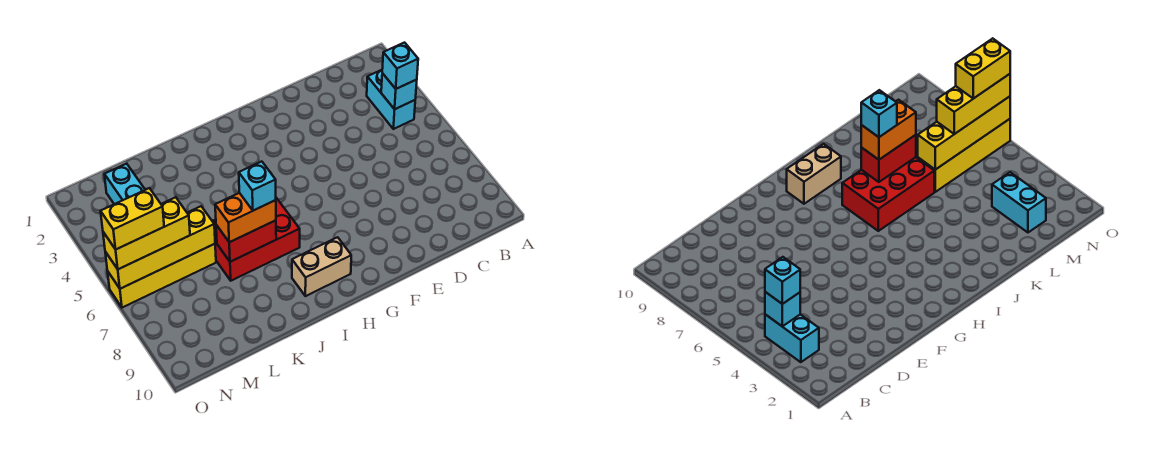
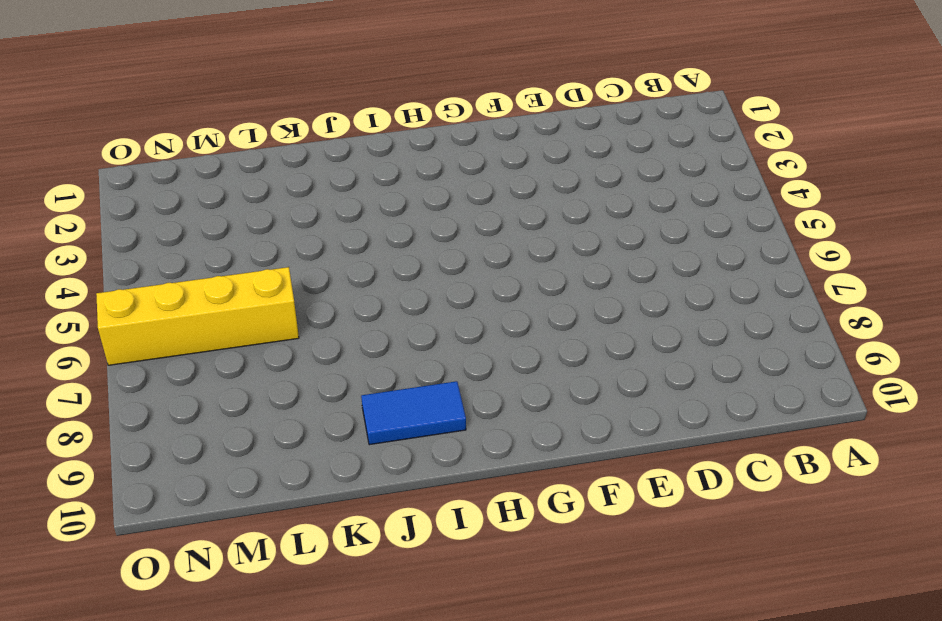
blue tile I9:J9 level 1 -> tan brick H9:I9 level 1
none -> cyan brick B3:B4 level 1
none -> red brick I6:K7 level 1
none -> cyan brick M2:M3 level 1

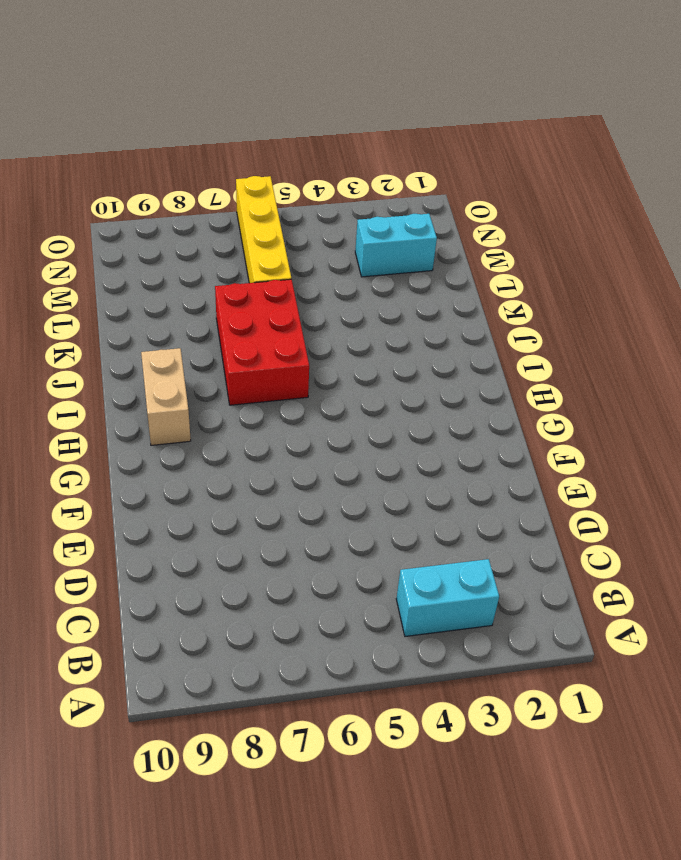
none -> cyan brick B4 level 2
none -> red brick J7:K7 level 2
none -> yellow brick L6:O6 level 2

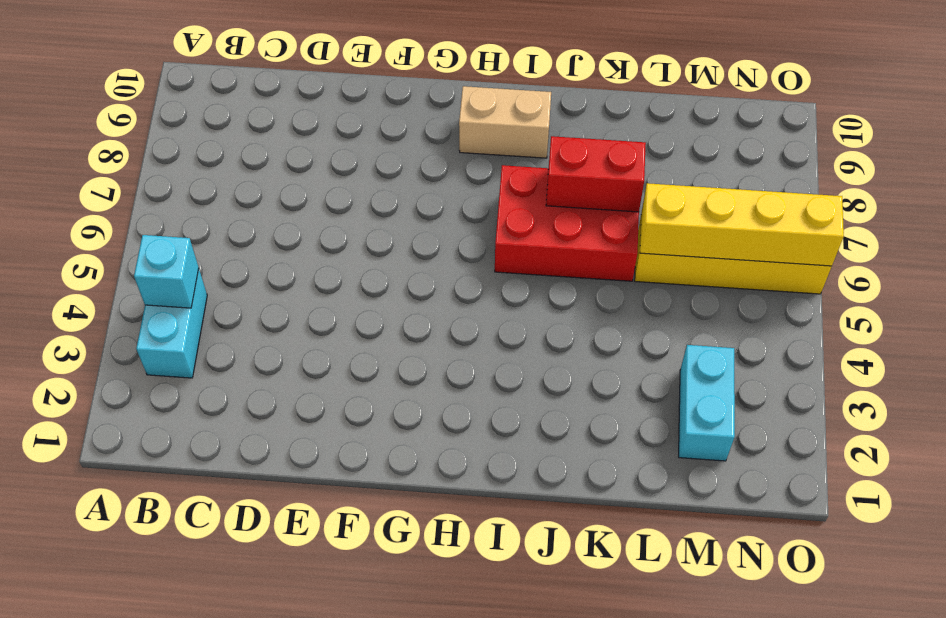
none -> cyan brick B4 level 3
none -> orange brick J7:K7 level 3
none -> yellow brick M6:O6 level 3

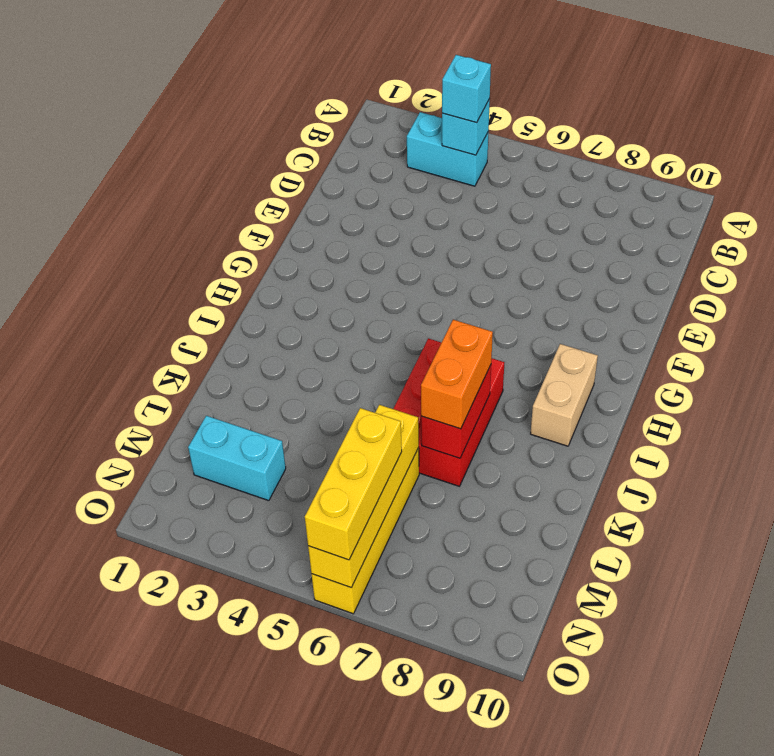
none -> cyan brick J7 level 4
none -> yellow brick N6:O6 level 4

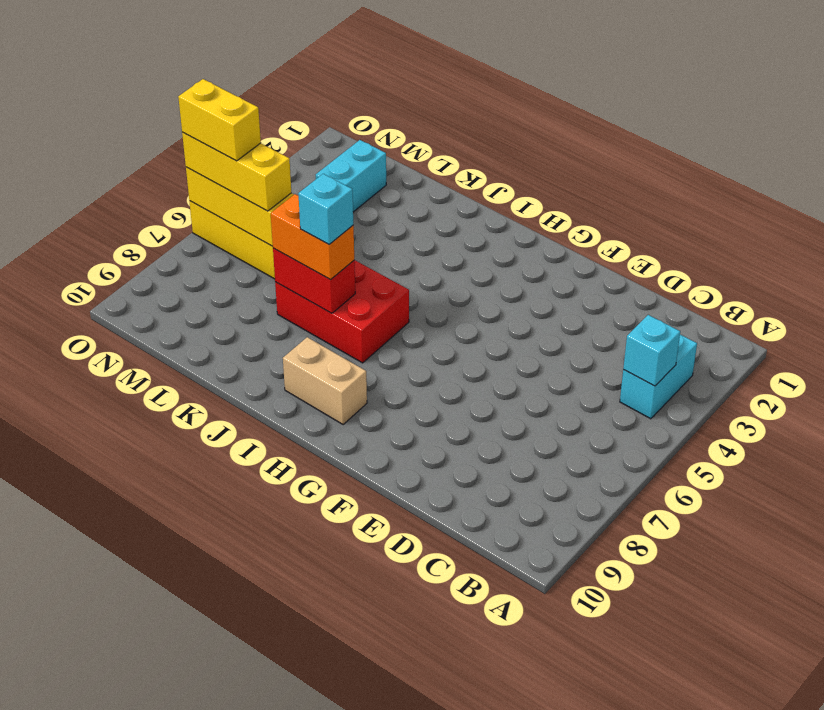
none -> cyan brick B4 level 3

